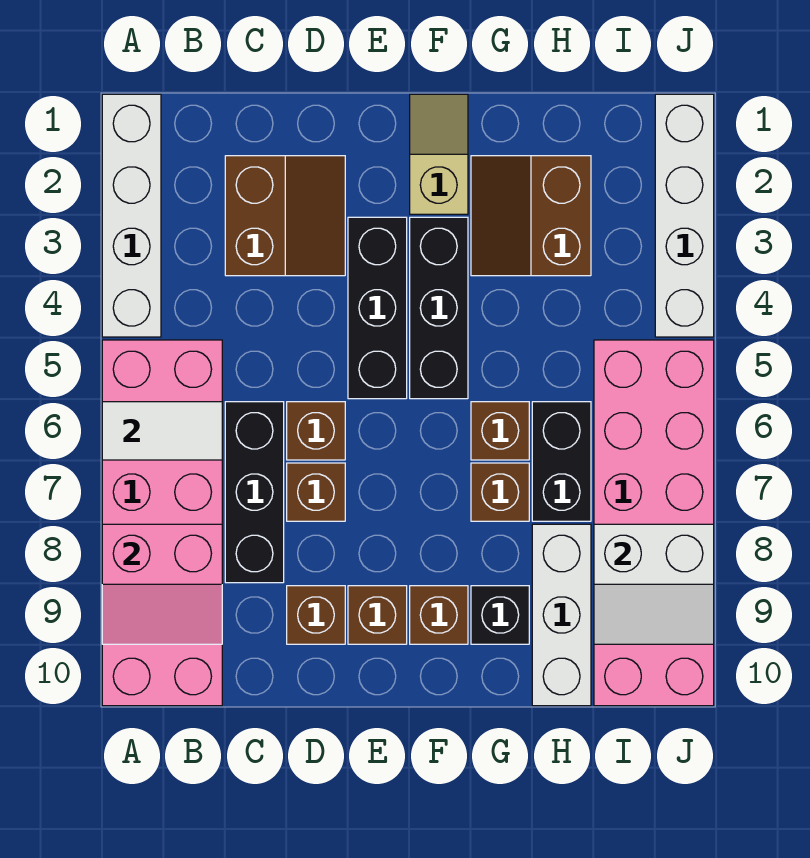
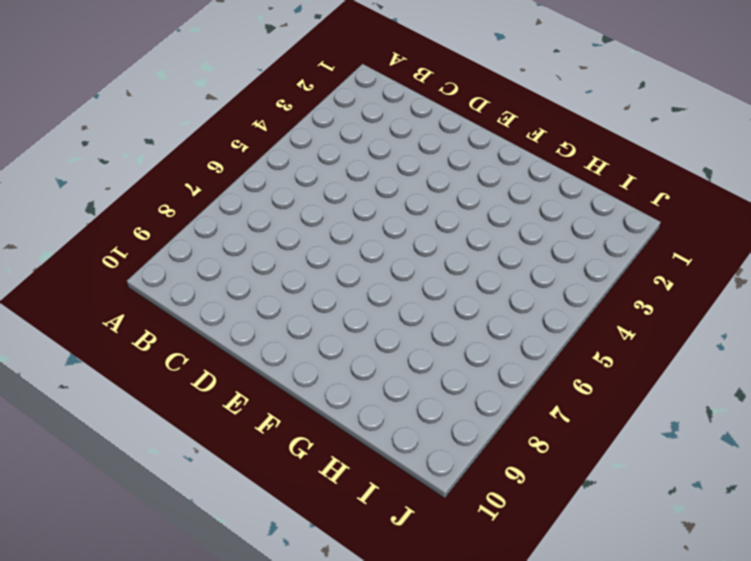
none -> white brick A1:A4 level 1
none -> pink brick A5:B10 level 1
none -> brown slope C2:D3 level 1 top C

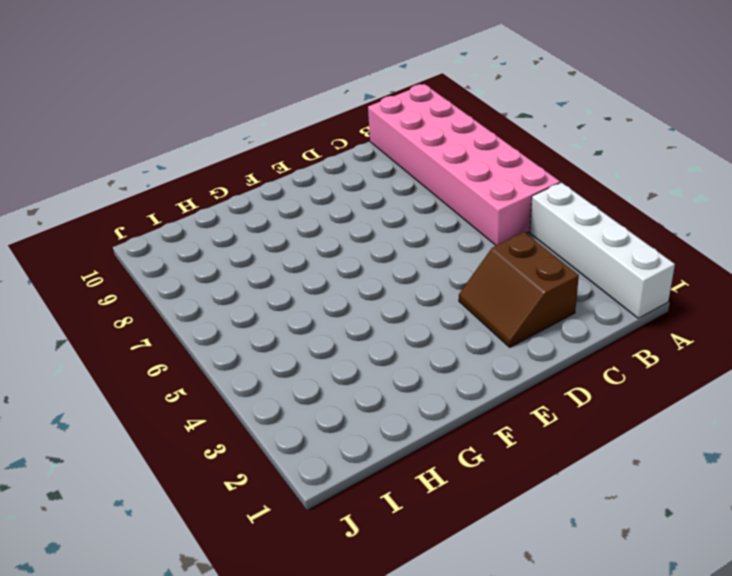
none -> black brick C6:C8 level 1
none -> brown brick D6 level 1
none -> brown brick D7 level 1

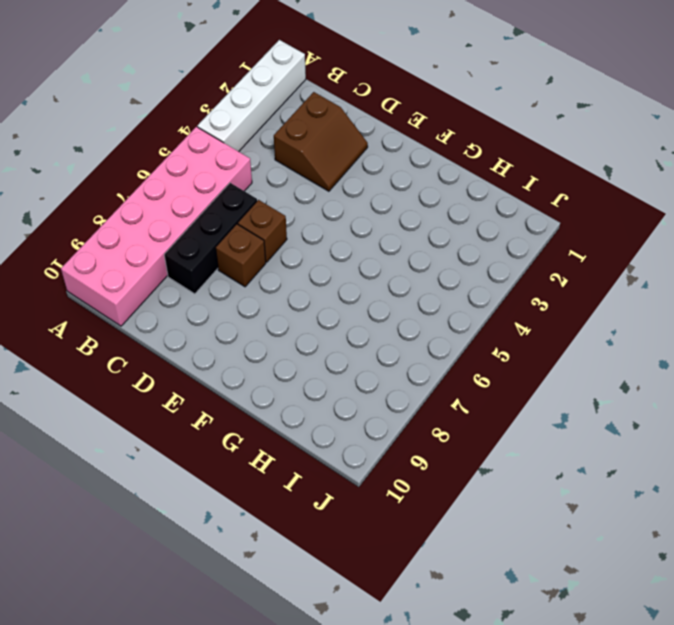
none -> brown brick D9 level 1
none -> black brick E3:E5 level 1
none -> brown brick E9 level 1

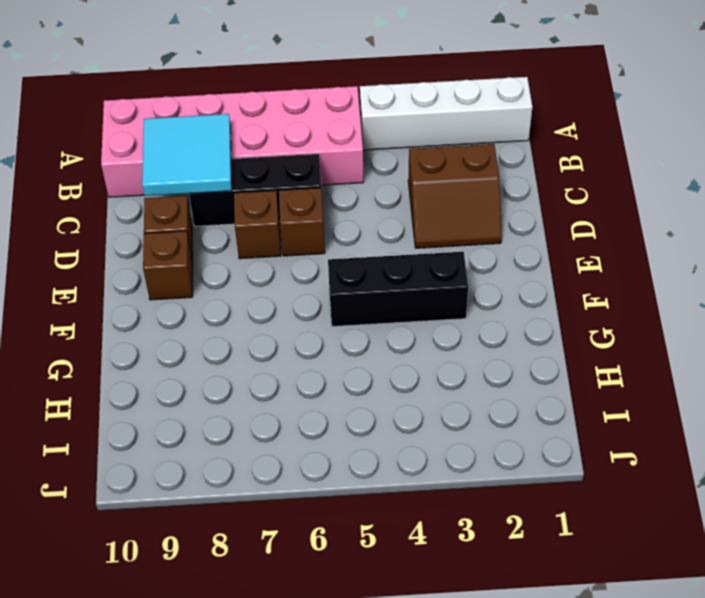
cyan tile B8:C9 level 2 -> pink slope A8:B9 level 2 top 8
none -> black brick E3:E5 level 1
none -> tan slope F1:F2 level 1 top 2
none -> brown brick F9 level 1

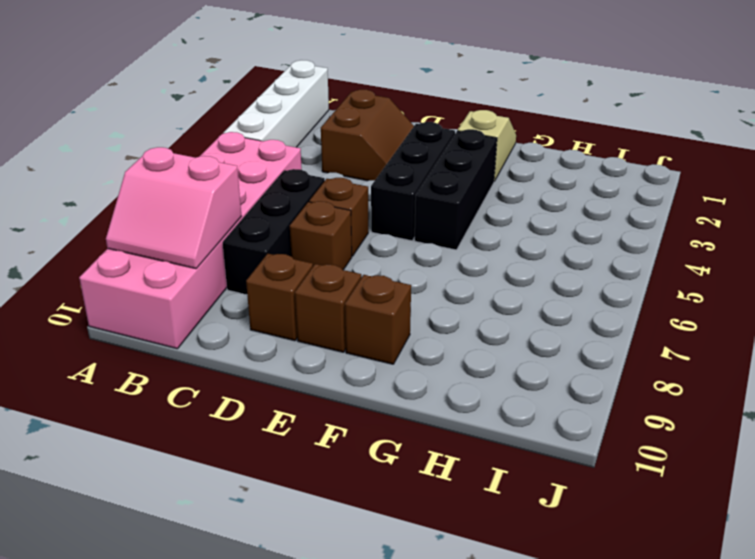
none -> brown slope G2:H3 level 1 top H
none -> brown brick G6 level 1
none -> brown brick G7 level 1

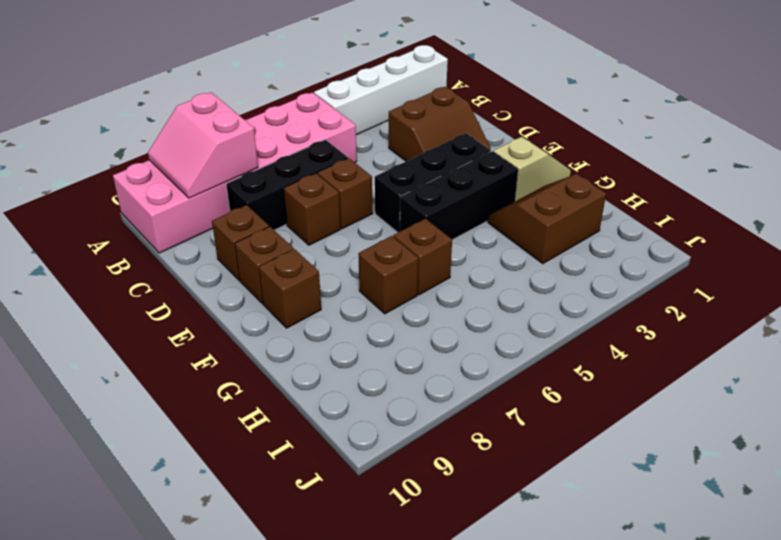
none -> black brick G9 level 1
none -> black brick H6:H7 level 1
none -> white brick H8:H10 level 1

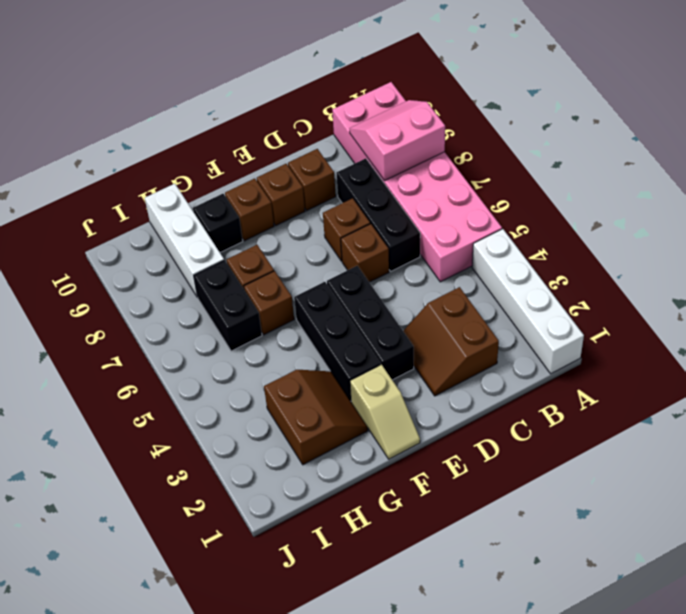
none -> pink brick I5:J10 level 1
none -> white brick J1:J4 level 1
none -> white tile A6:B6 level 2

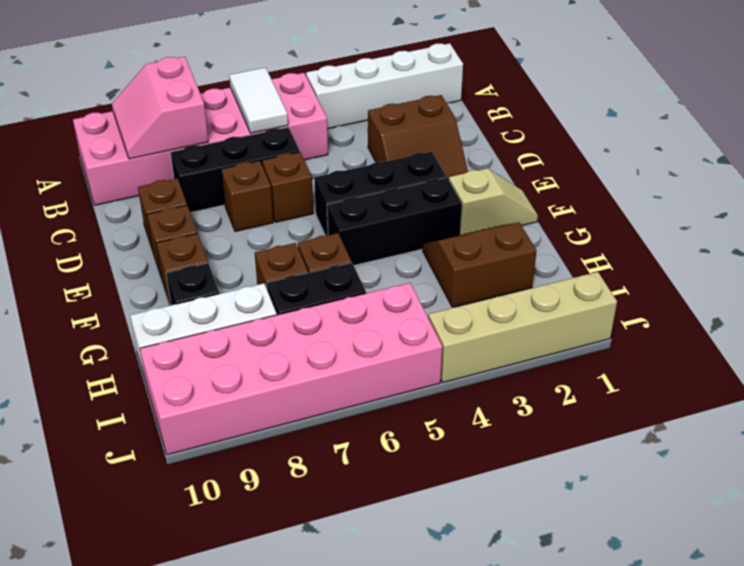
tan brick J1:J4 level 1 -> white brick J1:J4 level 1
none -> white slope I8:J9 level 2 top 8

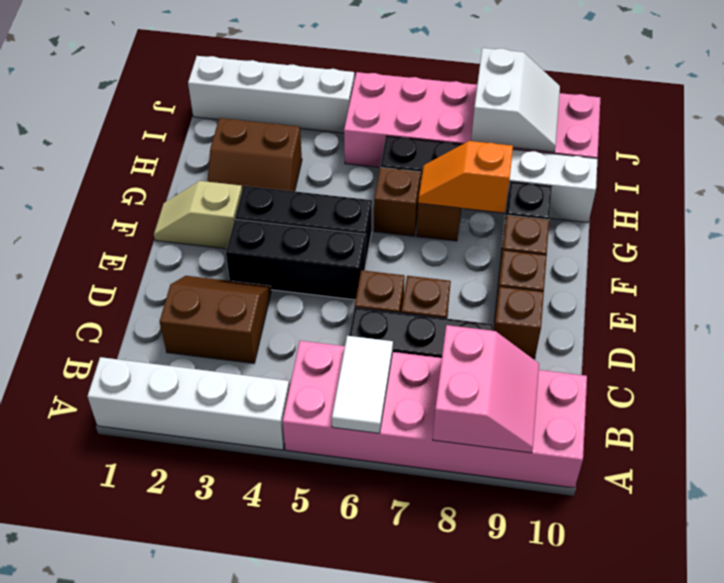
orange slope G7:G8 level 2 top 8 -> none

